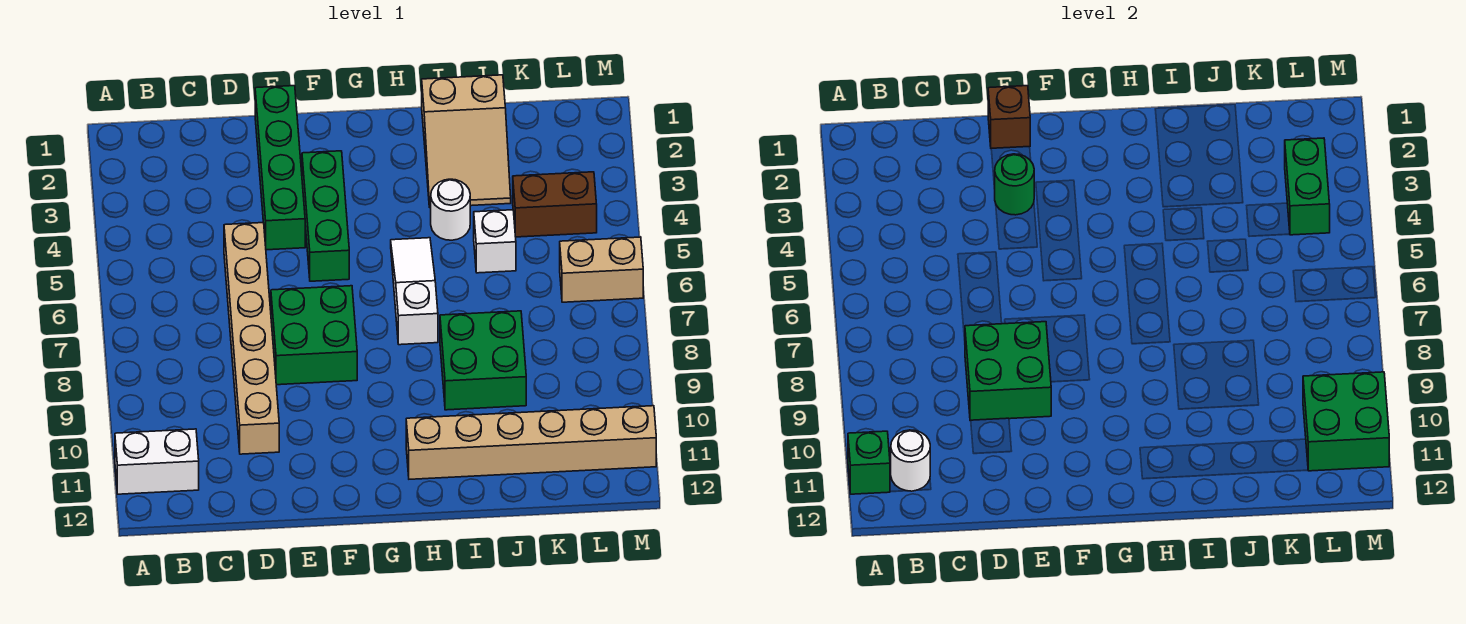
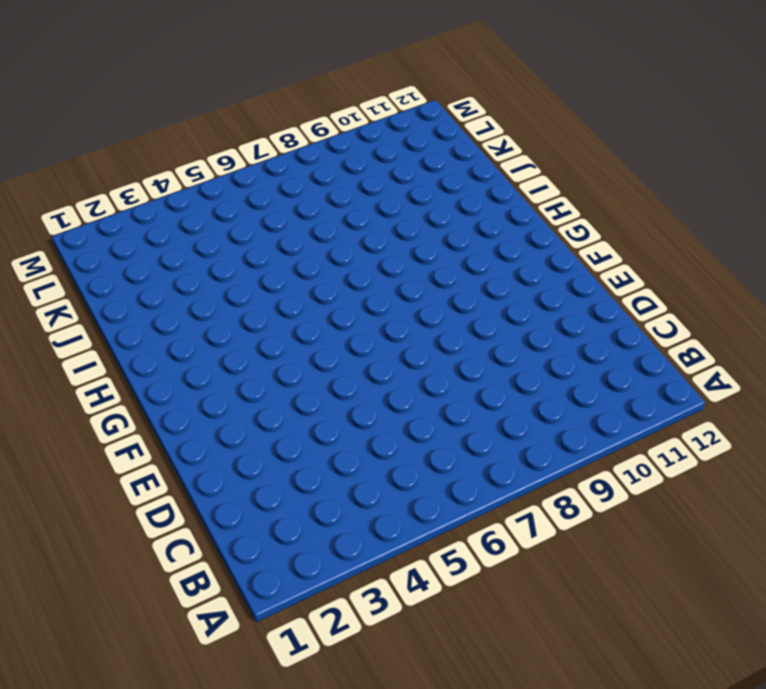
none -> white brick A11:B11 level 1
none -> tan brick D5:D10 level 1
none -> green brick E1:E4 level 1

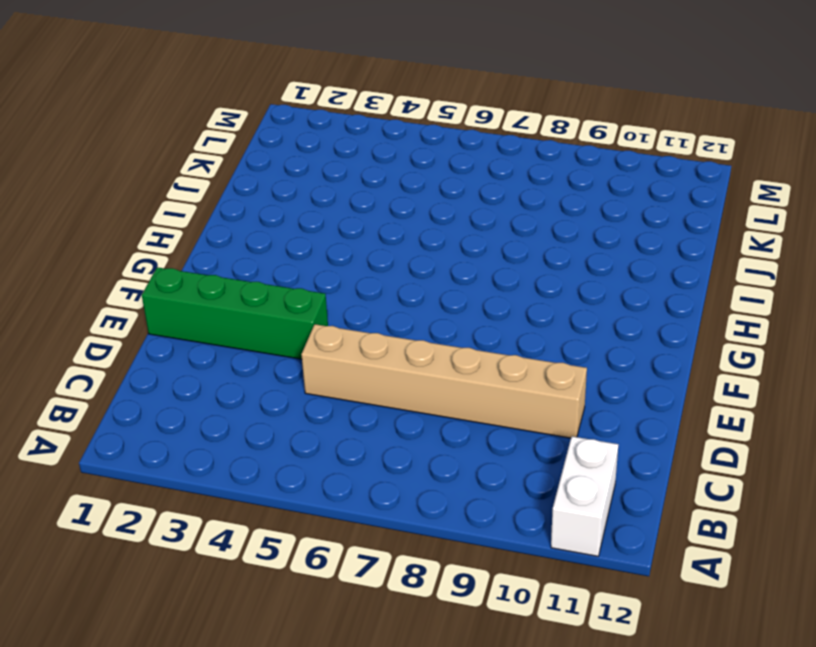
none -> green brick E7:F8 level 1
none -> green brick F3:F5 level 1
none -> white slope H5:H7 level 1 top 7

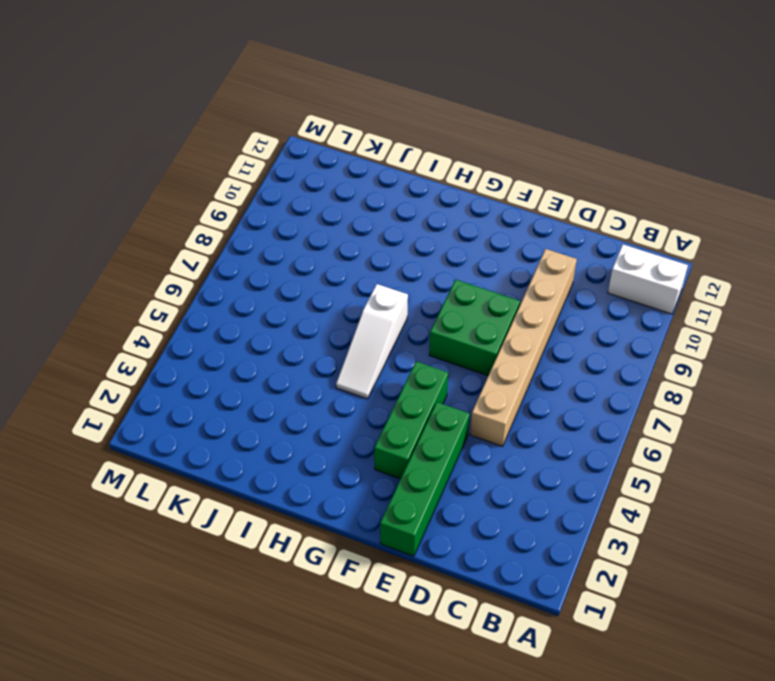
none -> tan brick H11:M11 level 1
none -> tan slope I1:J3 level 1 top 1
none -> white round brick I4 level 1

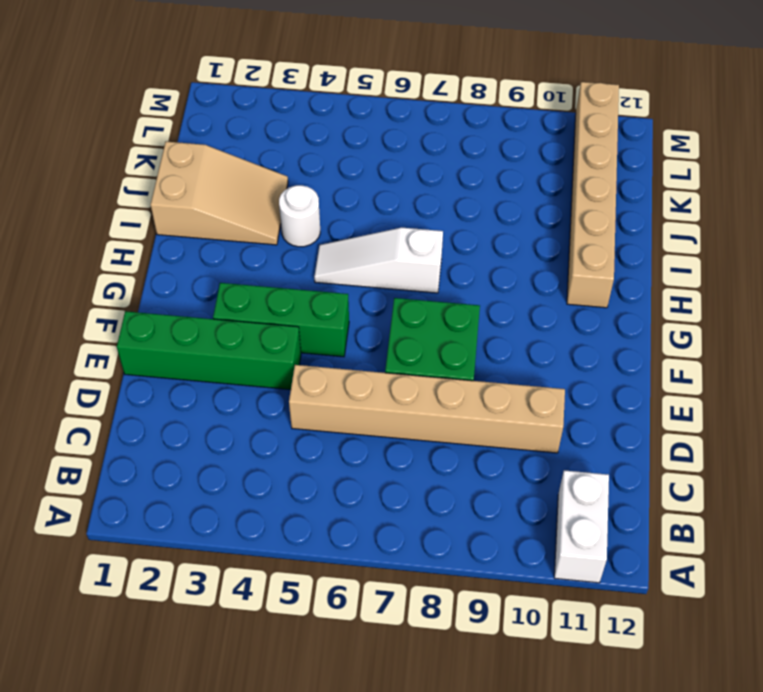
none -> green brick I8:J9 level 1
none -> white brick J5 level 1
none -> brown brick K4:L4 level 1

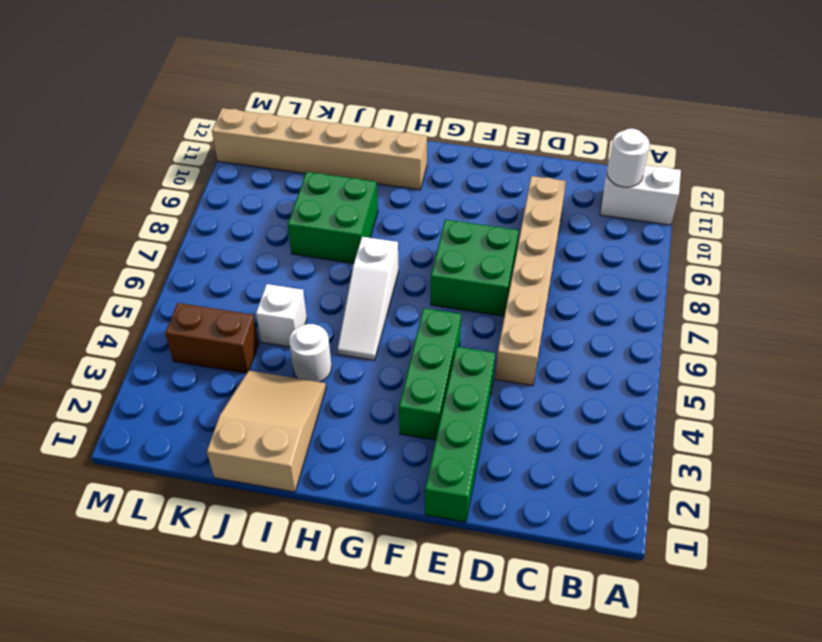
none -> tan brick L6:M6 level 1
none -> green brick A11 level 2
none -> green brick D8:E9 level 2

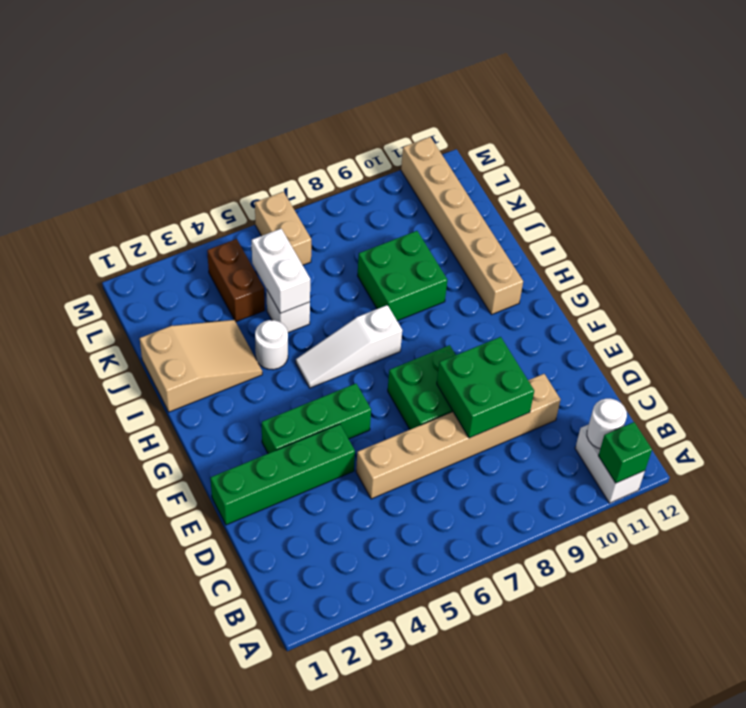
white brick J5:K5 level 2 -> none
none -> brown brick E1 level 2
none -> green round brick E3 level 2
none -> green brick L3:L4 level 2

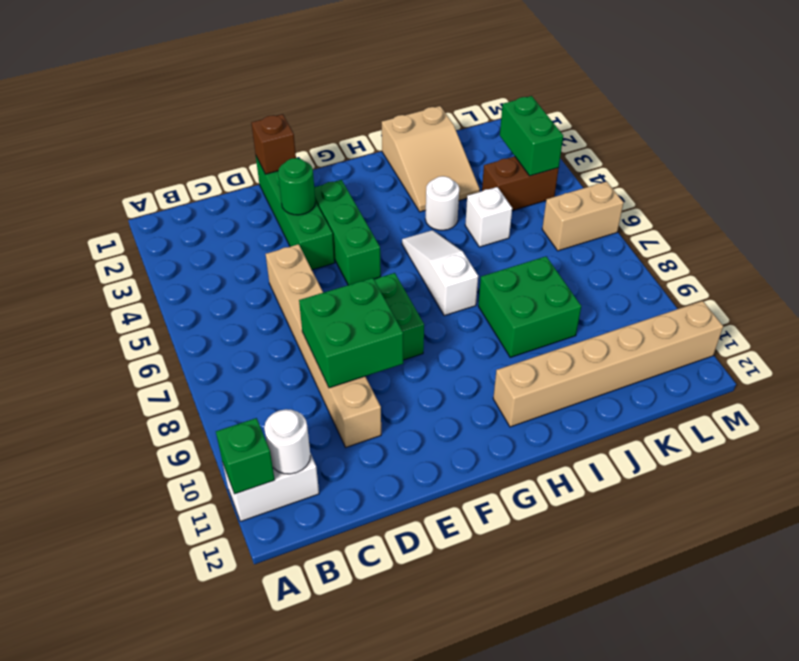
none -> green brick L10:M11 level 2

